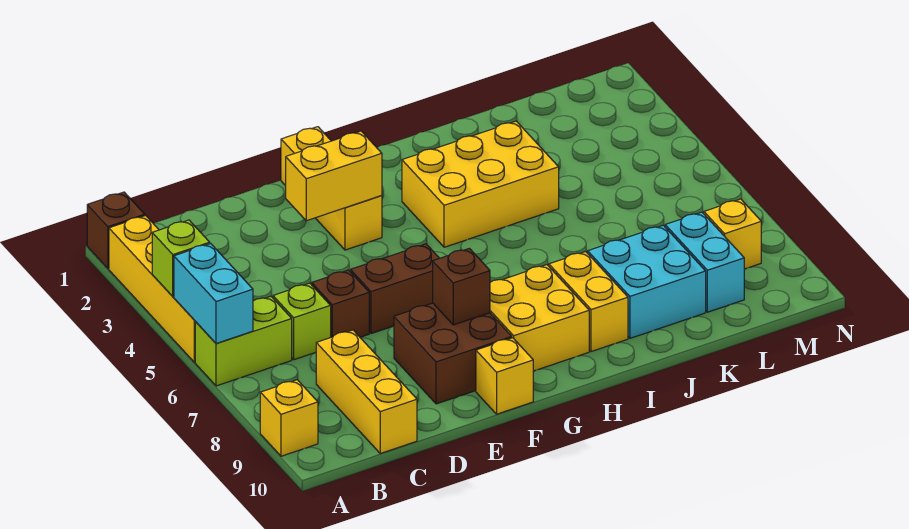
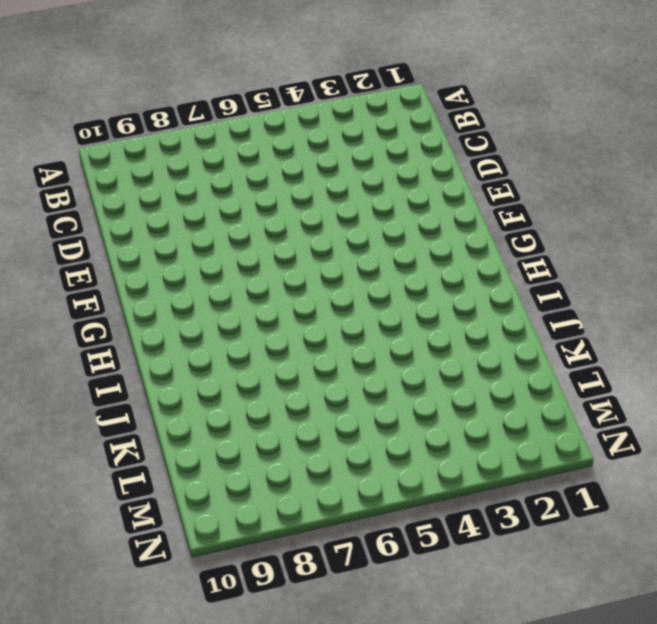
none -> brown brick A1 level 1
none -> yellow brick A2:A5 level 1
none -> lime brick A6:B6 level 1

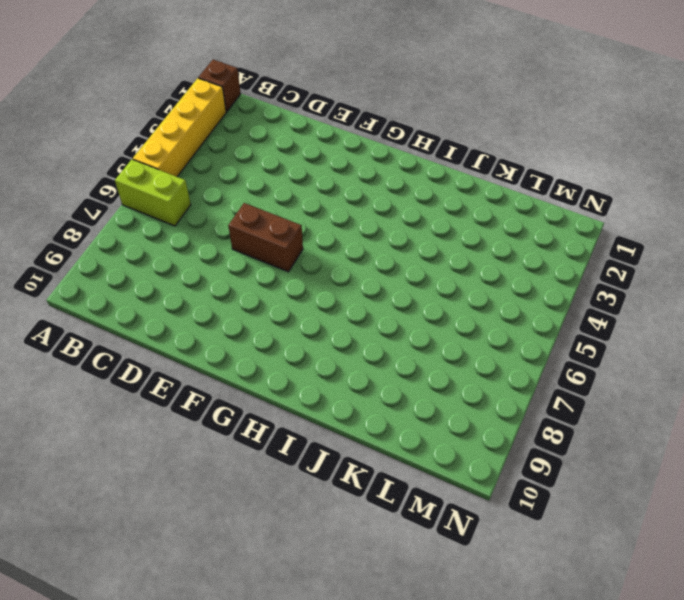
none -> yellow brick A9 level 1
none -> lime brick C6 level 1
none -> yellow brick C8:C10 level 1

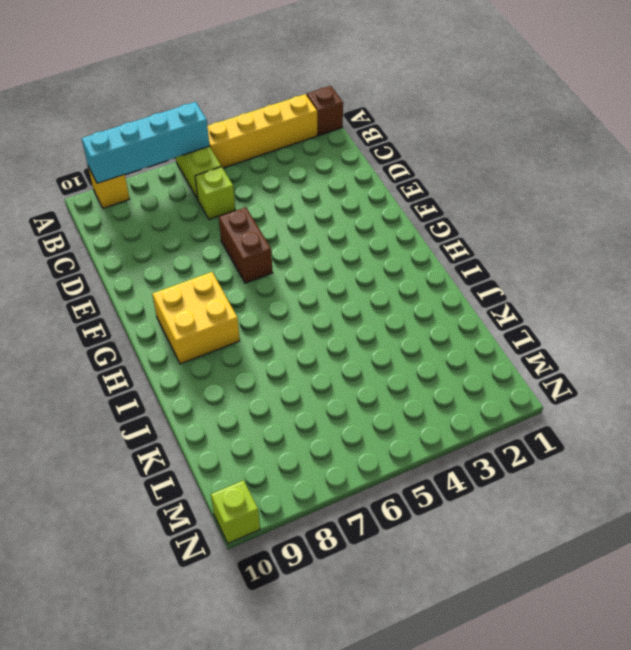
cyan brick A6:A9 level 2 -> cyan brick A5:A6 level 2
lime brick N10 level 1 -> lime brick A4 level 2
none -> yellow brick C8:C10 level 1
none -> brown brick D6 level 1
none -> brown brick E8:F9 level 1

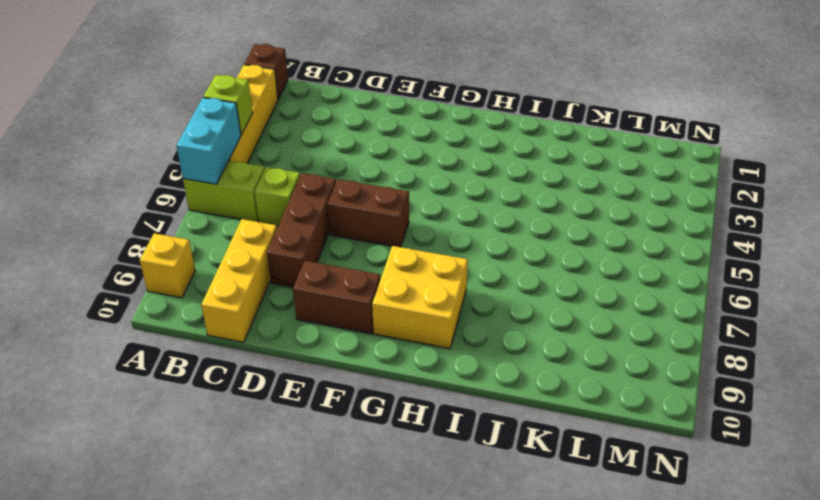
brown brick D6:D8 level 1 -> brown brick D6 level 1
brown brick E9:F9 level 1 -> brown brick E8:F9 level 1
none -> yellow brick F1:F3 level 1
none -> yellow brick F10 level 1
none -> yellow brick H3:J4 level 1

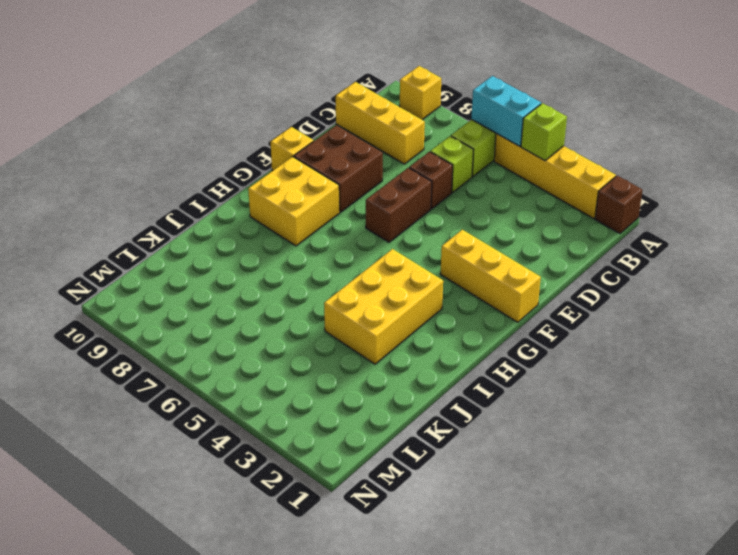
none -> yellow brick I8:I9 level 1
none -> cyan brick J8:K9 level 1
none -> cyan brick L8:L9 level 1

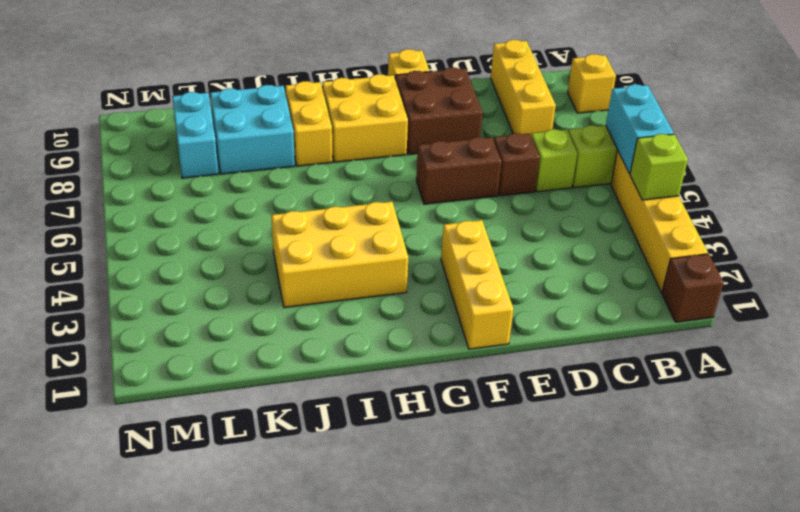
none -> yellow brick M8 level 1
none -> yellow brick E3:F3 level 2
none -> brown brick F8 level 2

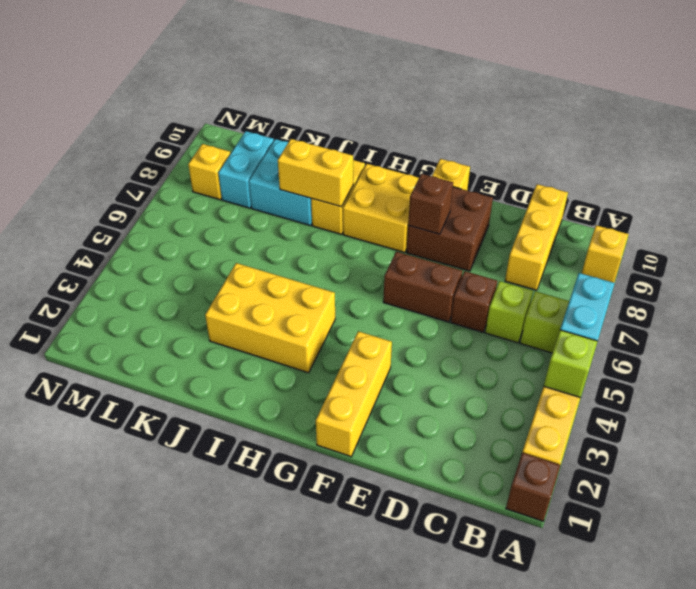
yellow brick I8:J8 level 2 -> yellow brick E3:F3 level 2

